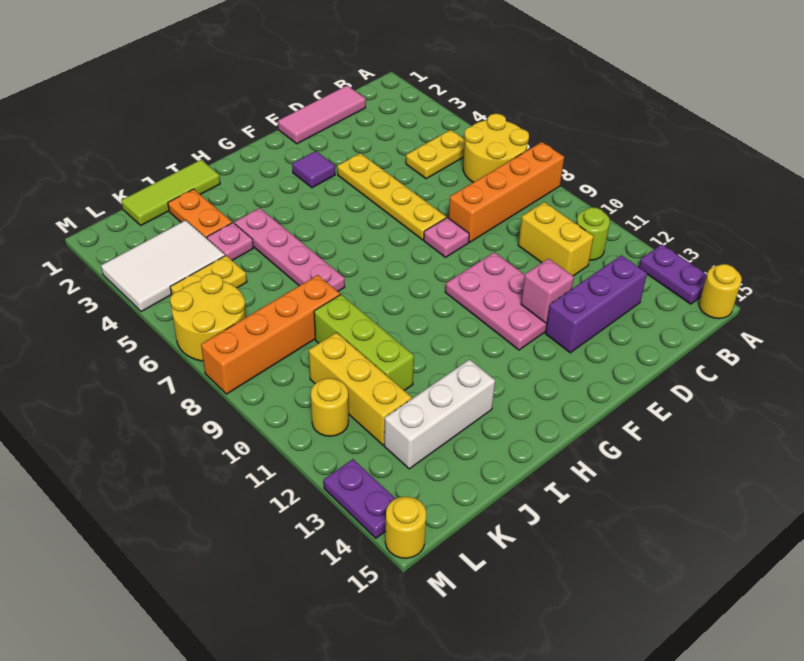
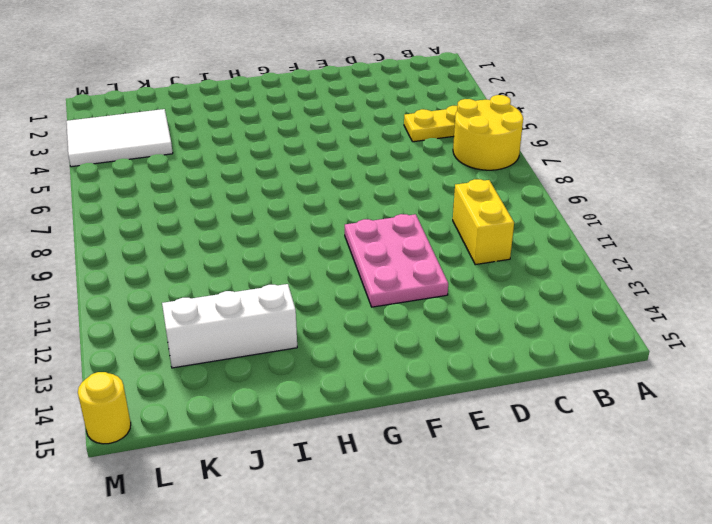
none -> orange brick A8:D8 level 1
none -> purple plate A13:A14 level 1
none -> yellow round brick A15 level 1

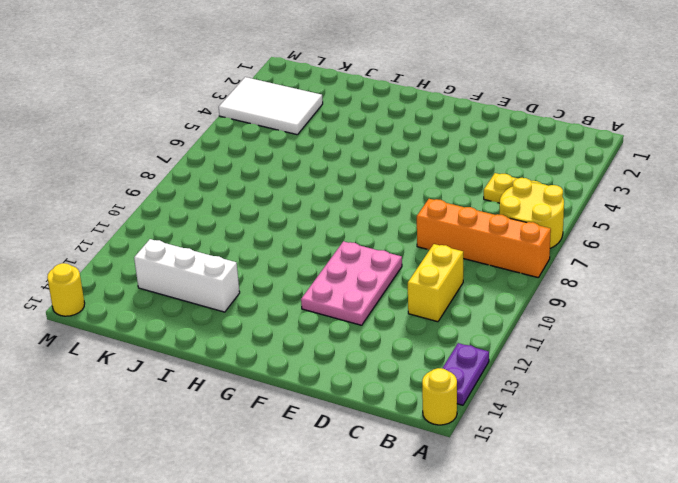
none -> lime round brick B11 level 1
none -> pink tile C1:E1 level 1
none -> purple brick C13:E13 level 1

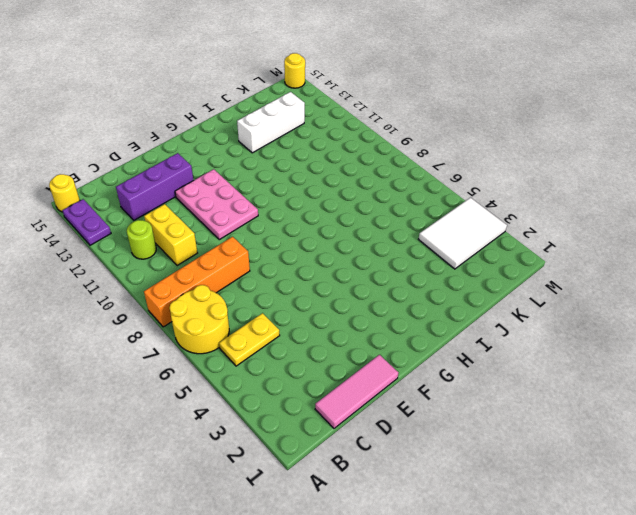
none -> yellow plate E4:E7 level 1
none -> pink plate E8 level 1
none -> purple tile F3 level 1

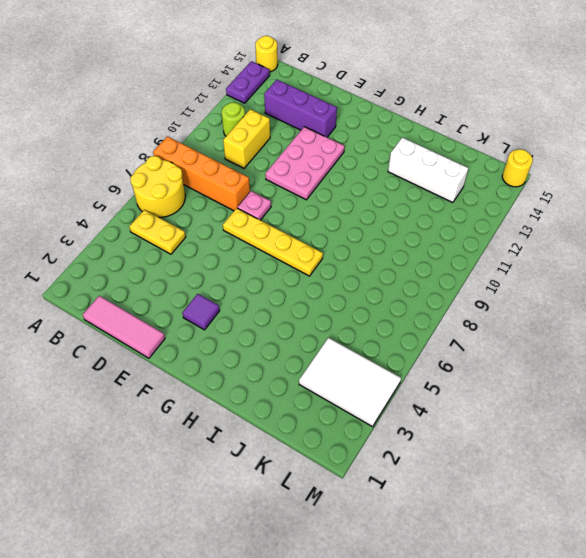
yellow plate E7:H7 level 1 -> yellow plate E4:E7 level 1
none -> lime tile I1:K1 level 1
none -> pink plate I4:I7 level 1
none -> orange plate J2:J3 level 1

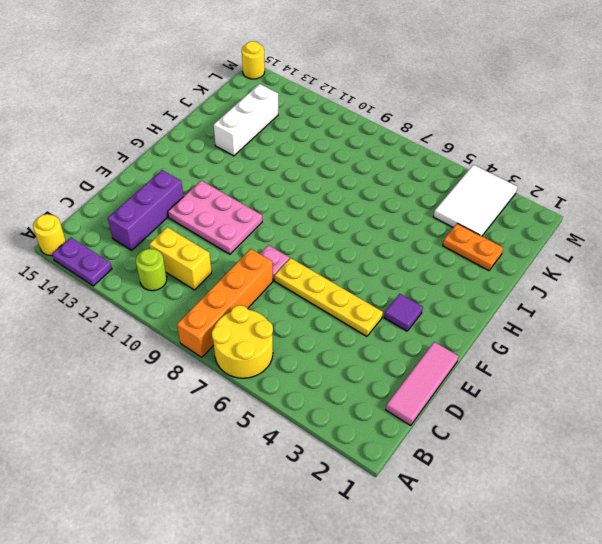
none -> yellow plate B5:C5 level 1
none -> lime tile I1:K1 level 1
none -> pink plate I4:I7 level 1

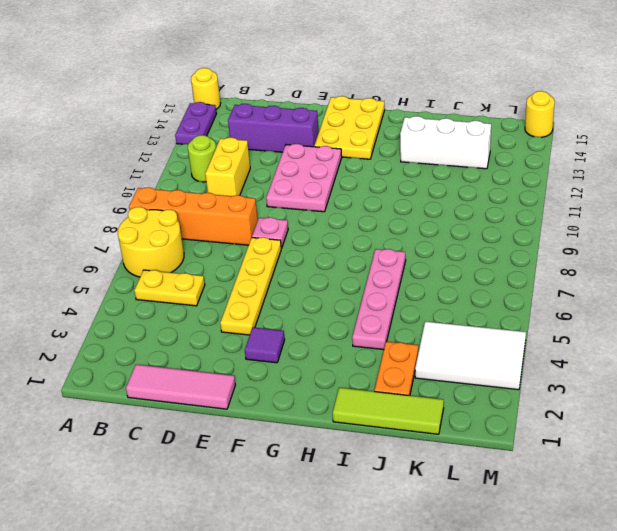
yellow plate F13:G15 level 1 -> none
none -> pink plate J4 level 1
none -> orange brick J8:M8 level 1
none -> lime brick J9:J11 level 1

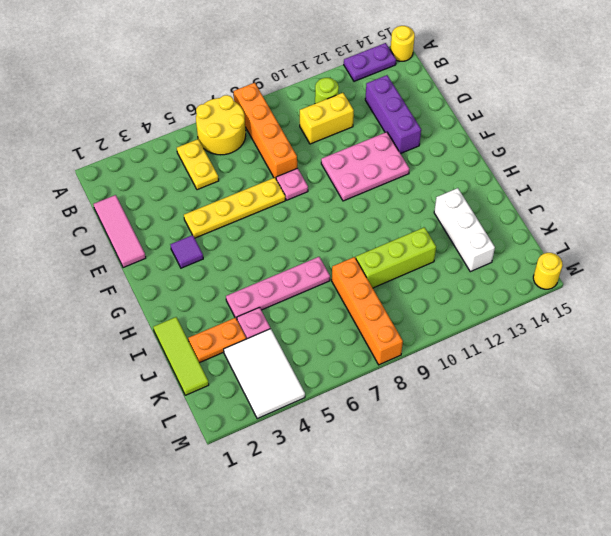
none -> yellow plate K5:L5 level 1
none -> yellow brick K10:K12 level 1
none -> yellow round brick L6:M7 level 1

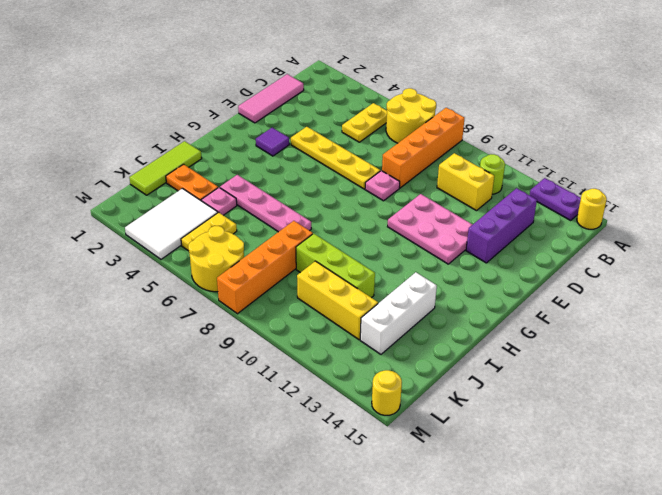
none -> yellow round brick L11 level 1
none -> purple plate M13:M14 level 1
none -> pink brick E12 level 2

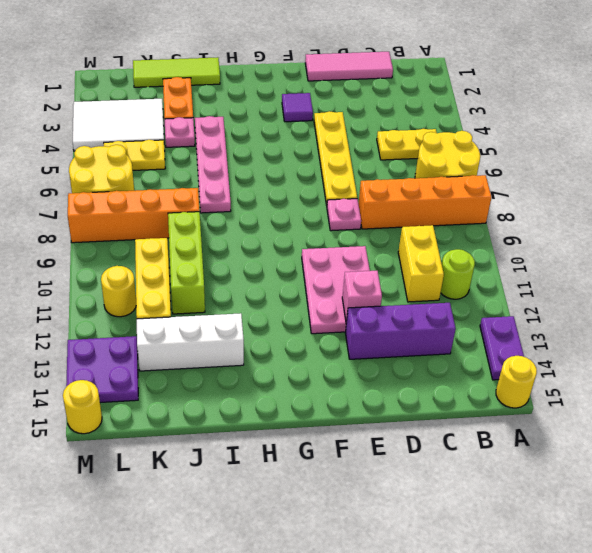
purple plate L13:M14 level 1 -> purple plate M13:M14 level 1

